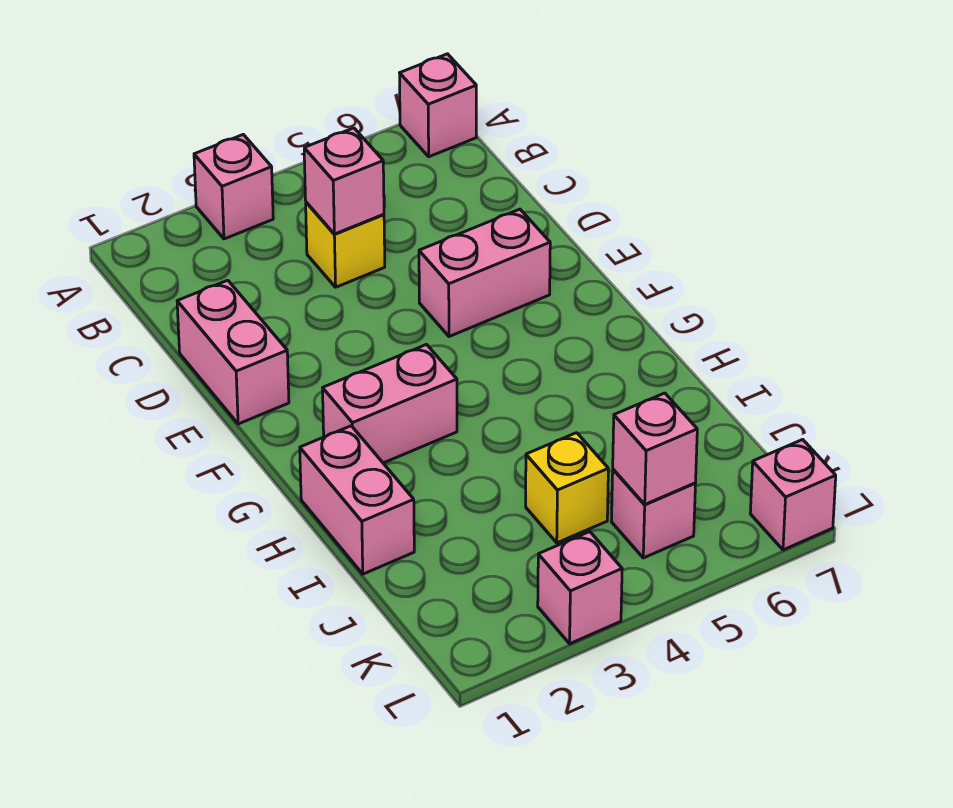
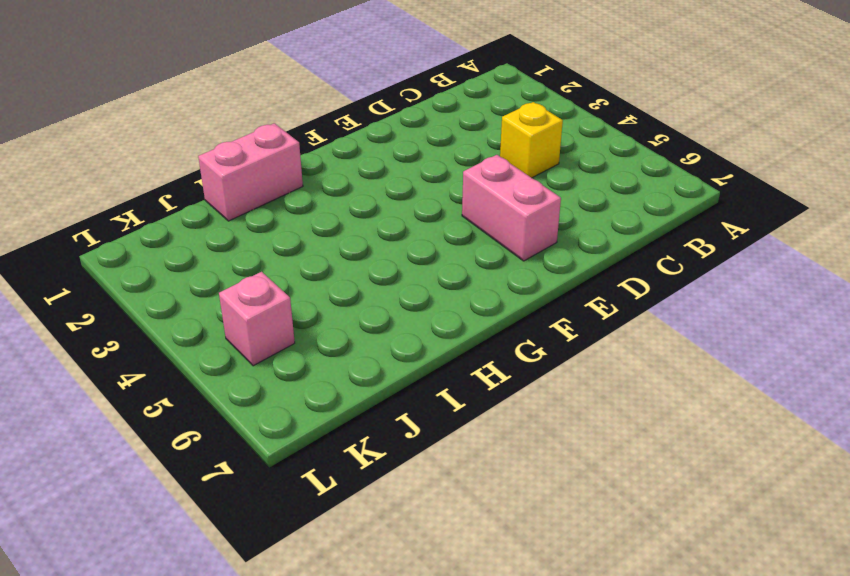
none -> pink brick A3 level 1
none -> pink brick A7 level 1
none -> pink brick D1:E1 level 1

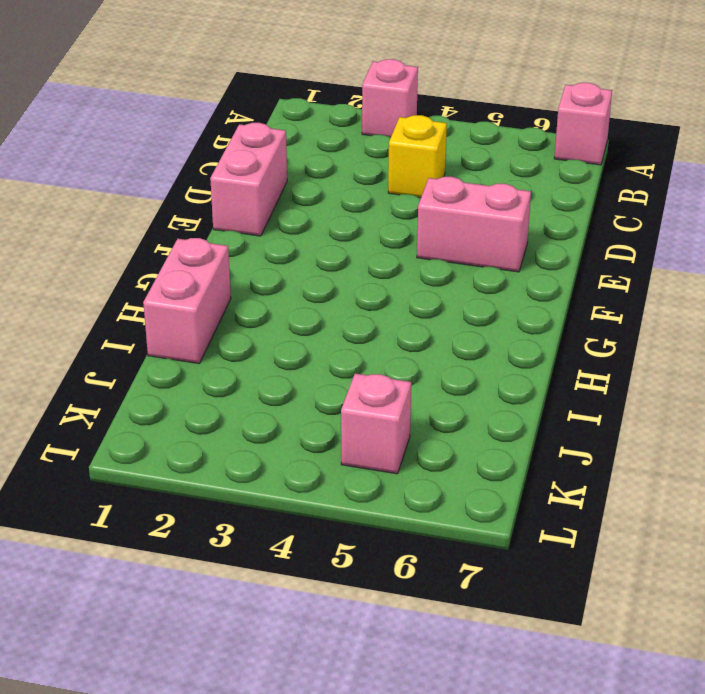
none -> pink brick G2:G3 level 1
none -> yellow brick J4 level 1
none -> pink brick L3 level 1

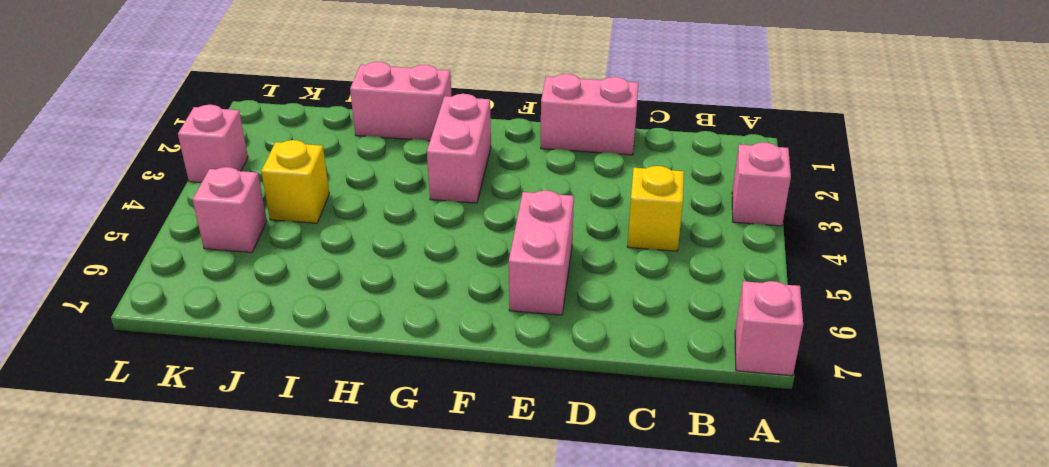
none -> pink brick L7 level 1
none -> pink brick C4 level 2
none -> pink brick K5 level 2

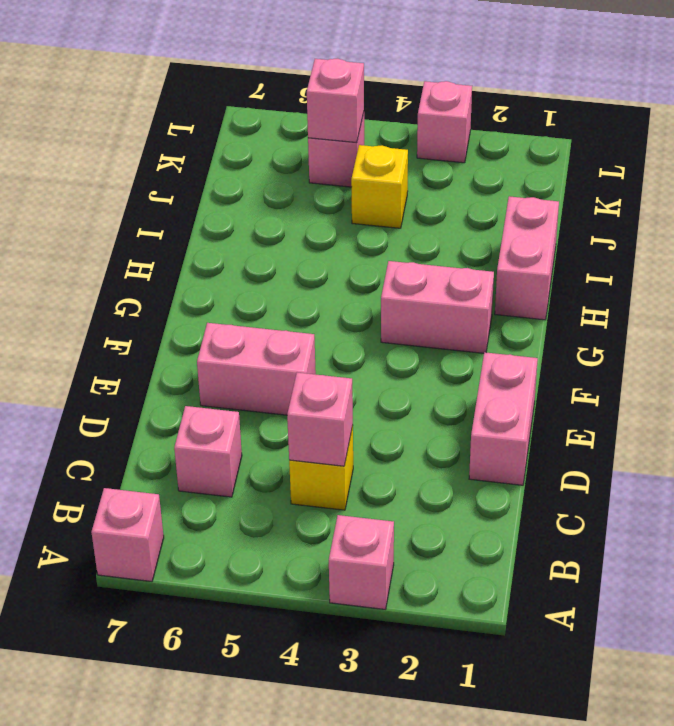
pink brick C6 level 1 -> pink brick L7 level 1

